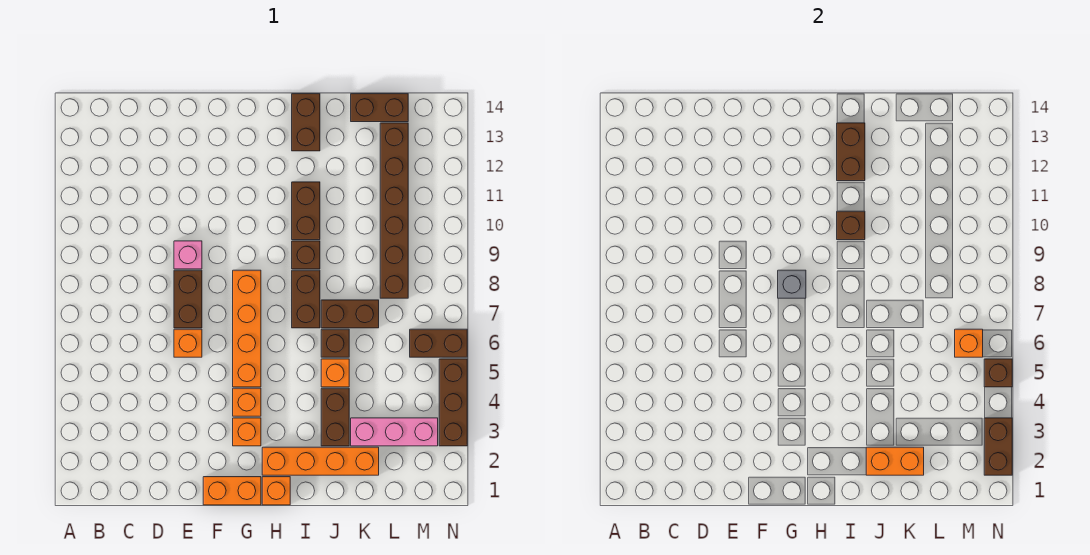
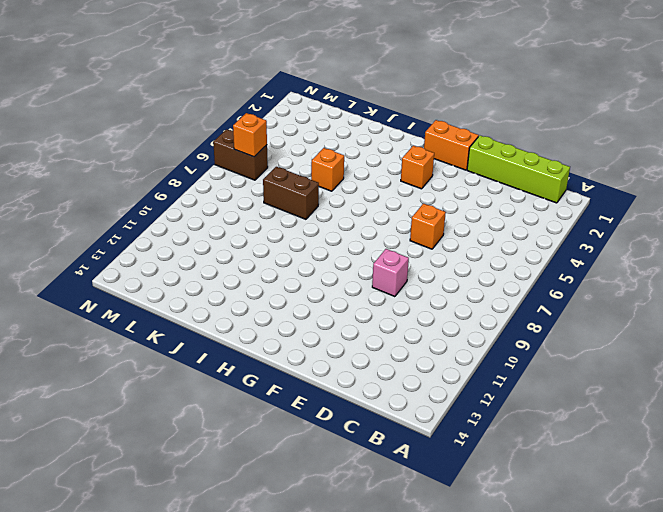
lime brick B1:E1 level 1 -> none
none -> brown brick E7:E8 level 1
none -> orange brick G4 level 1
none -> orange brick G5:G8 level 1

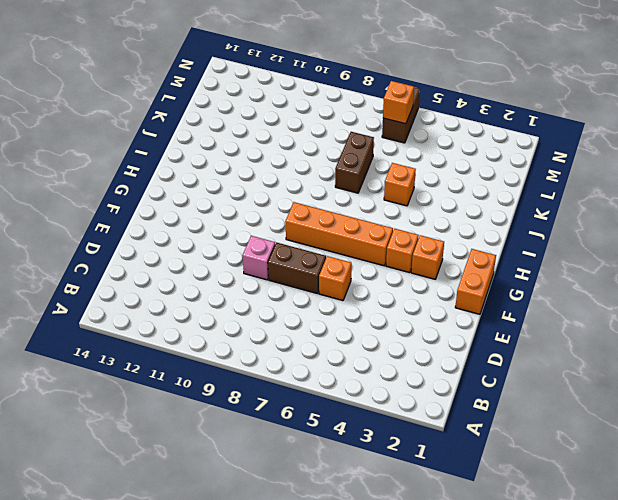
none -> orange brick H1 level 1
none -> orange brick H2:K2 level 1
none -> brown brick I7:I8 level 1

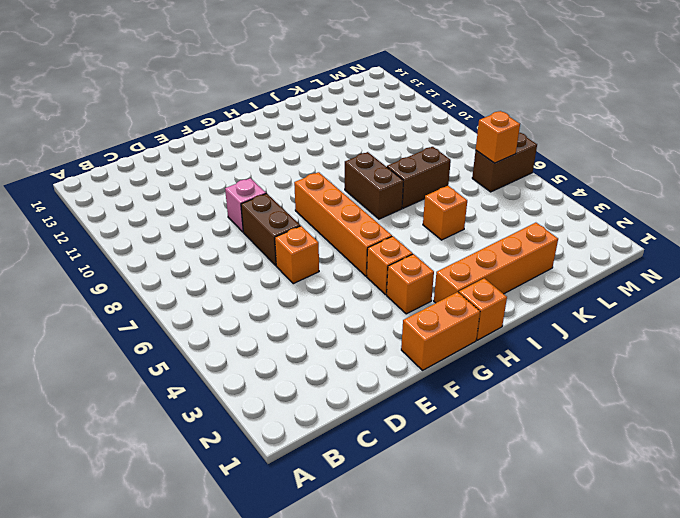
none -> brown brick I9 level 1
none -> brown brick I10:I11 level 1
none -> brown brick I13:I14 level 1

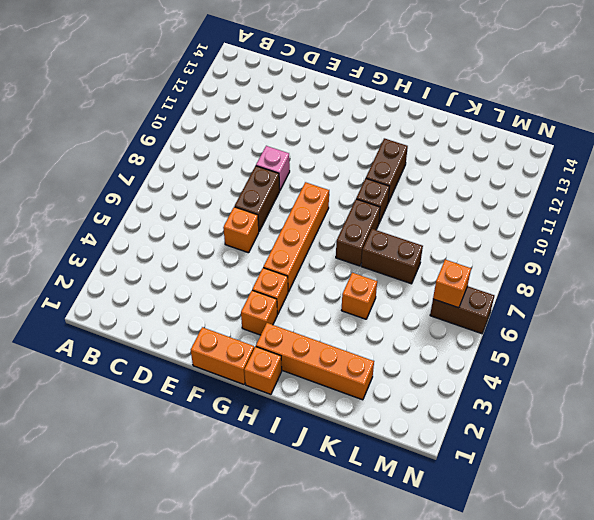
none -> brown brick I13:I14 level 1
none -> brown brick J3:J4 level 1
none -> brown brick J6 level 1

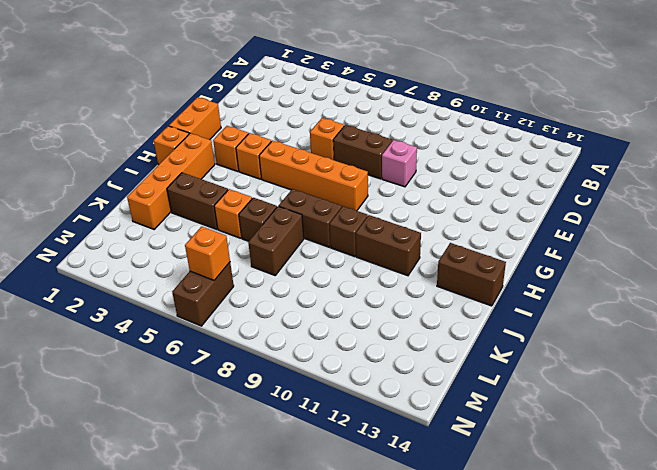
none -> pink brick K3:M3 level 1
none -> brown brick K14:L14 level 1
none -> brown brick L8:L13 level 1

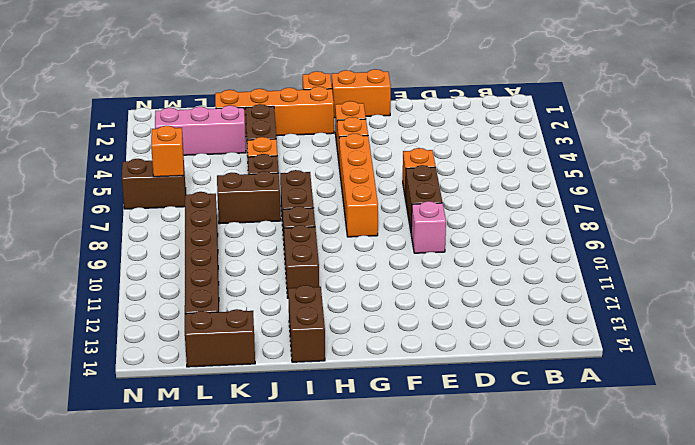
none -> brown brick N3:N5 level 1
none -> grey brick G8 level 2
none -> brown brick I10 level 2

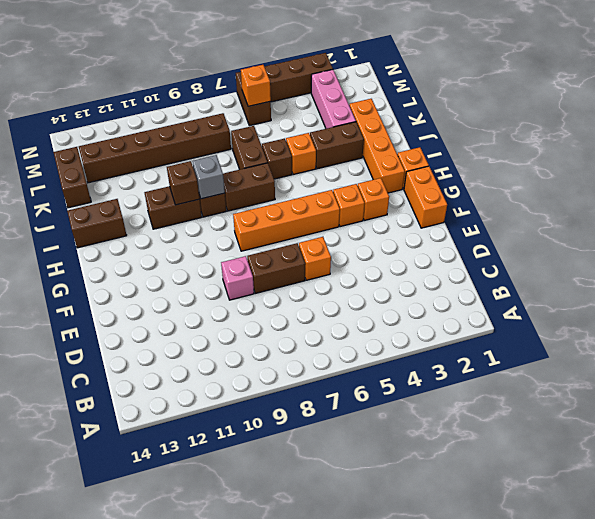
grey brick I9 level 2 -> grey brick G8 level 2
none -> brown brick I12:I13 level 2
none -> orange brick J2:K2 level 2
none -> brown brick N2:N3 level 2

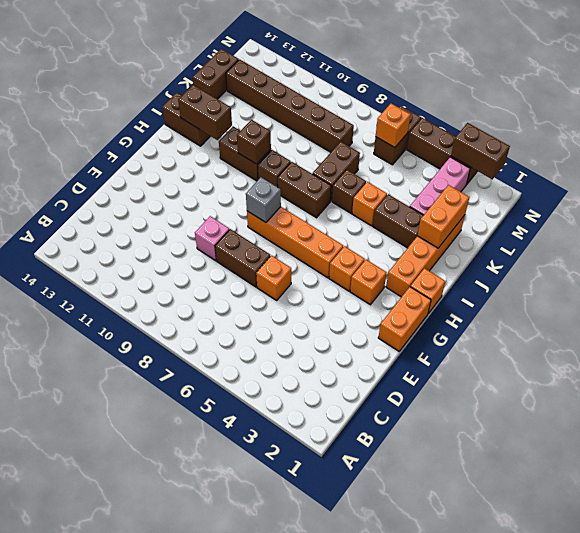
none -> brown brick N5 level 2

